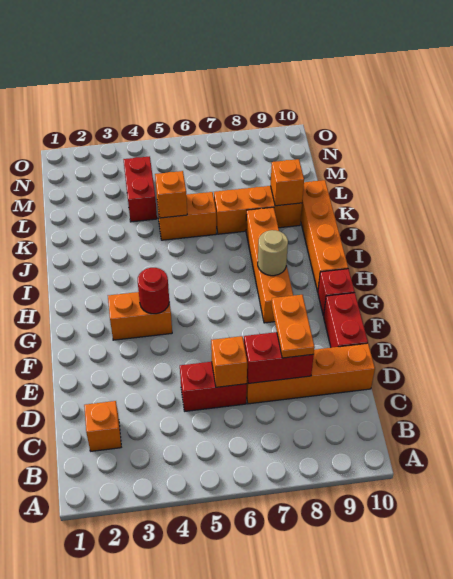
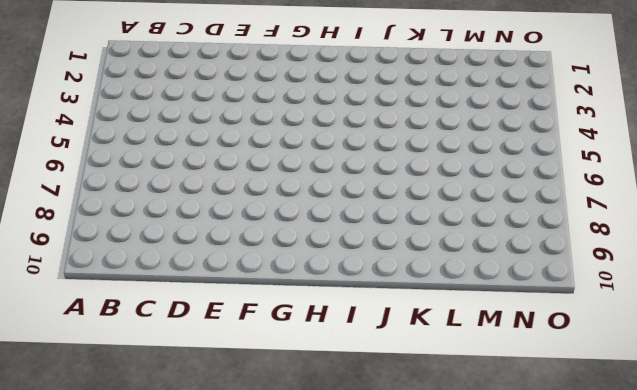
none -> orange brick C2 level 1
none -> red brick D5:D6 level 1
none -> orange brick D7:D10 level 1

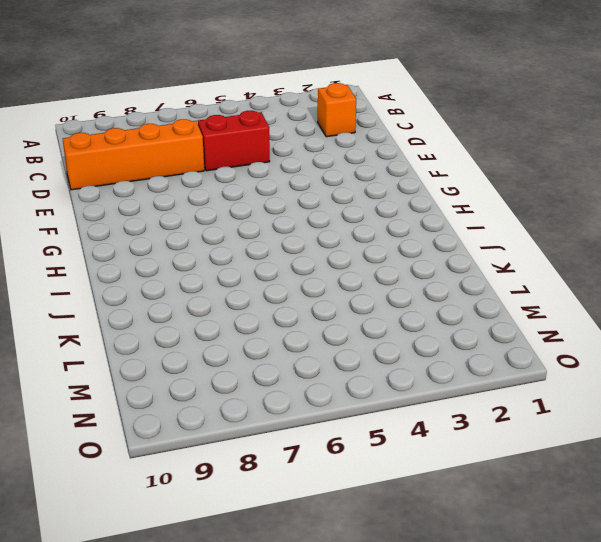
none -> red brick E10:F10 level 1
none -> orange brick G3:G4 level 1
none -> orange brick G8:J8 level 1

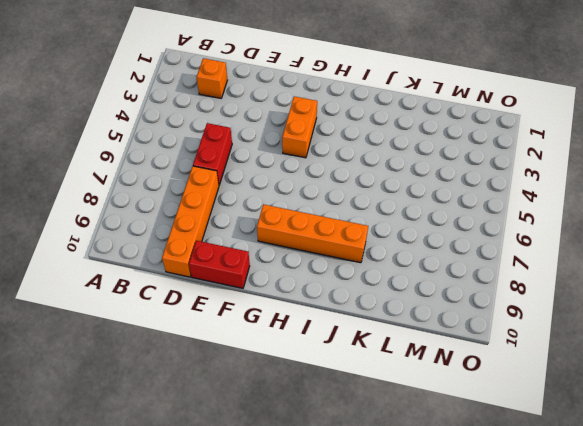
none -> red brick G10 level 1
none -> orange brick H10:K10 level 1
none -> orange brick K5:K6 level 1

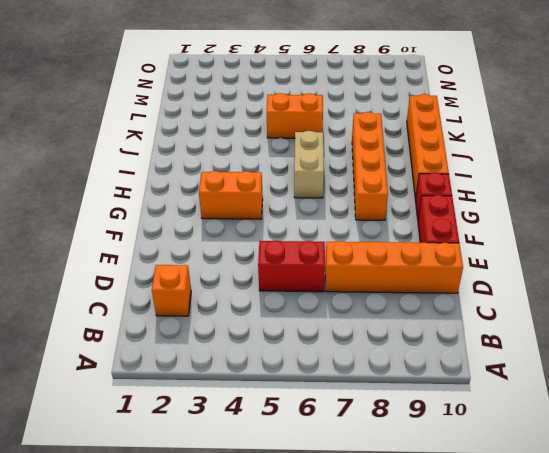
tan brick H6:I6 level 1 -> none
none -> orange brick K7:K9 level 1
none -> red brick L4:M4 level 1
none -> orange brick D6 level 2

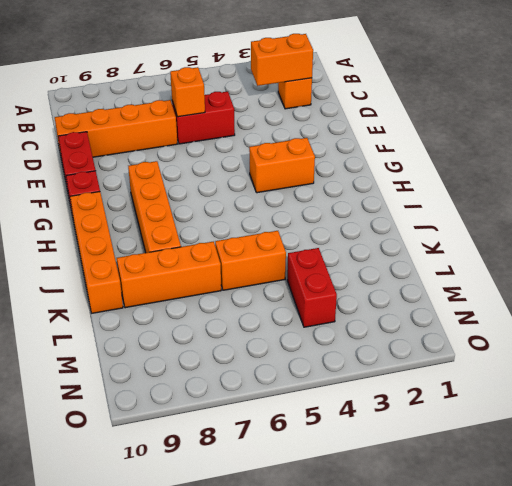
orange brick C2:C3 level 2 -> none
none -> red brick D7:D8 level 2
none -> red round brick G4 level 2
none -> tan round brick H8 level 2

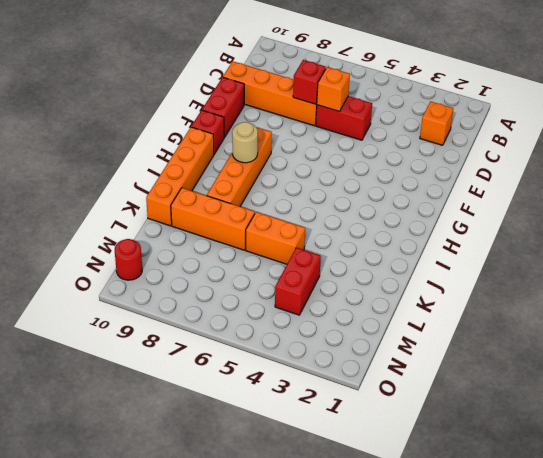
red brick D7 level 2 -> red brick D7:D8 level 2
red round brick N10 level 1 -> red round brick G4 level 2
none -> orange brick G3:G4 level 1
none -> orange brick K5 level 2
none -> orange brick K9 level 2

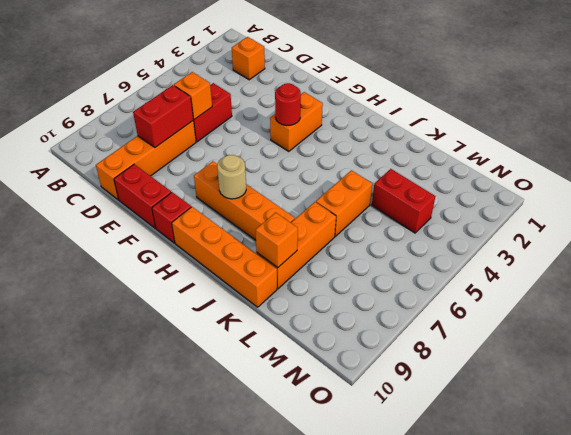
none -> orange brick K5 level 2
none -> orange plate D8:E8 level 3

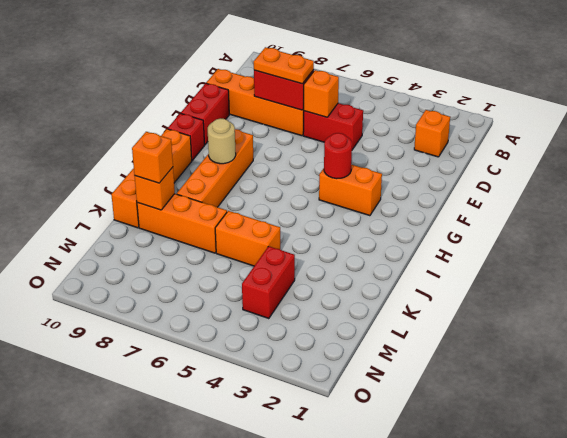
orange plate D7:D8 level 3 -> orange plate D8:E8 level 3
orange brick K9 level 3 -> orange brick K5 level 2

